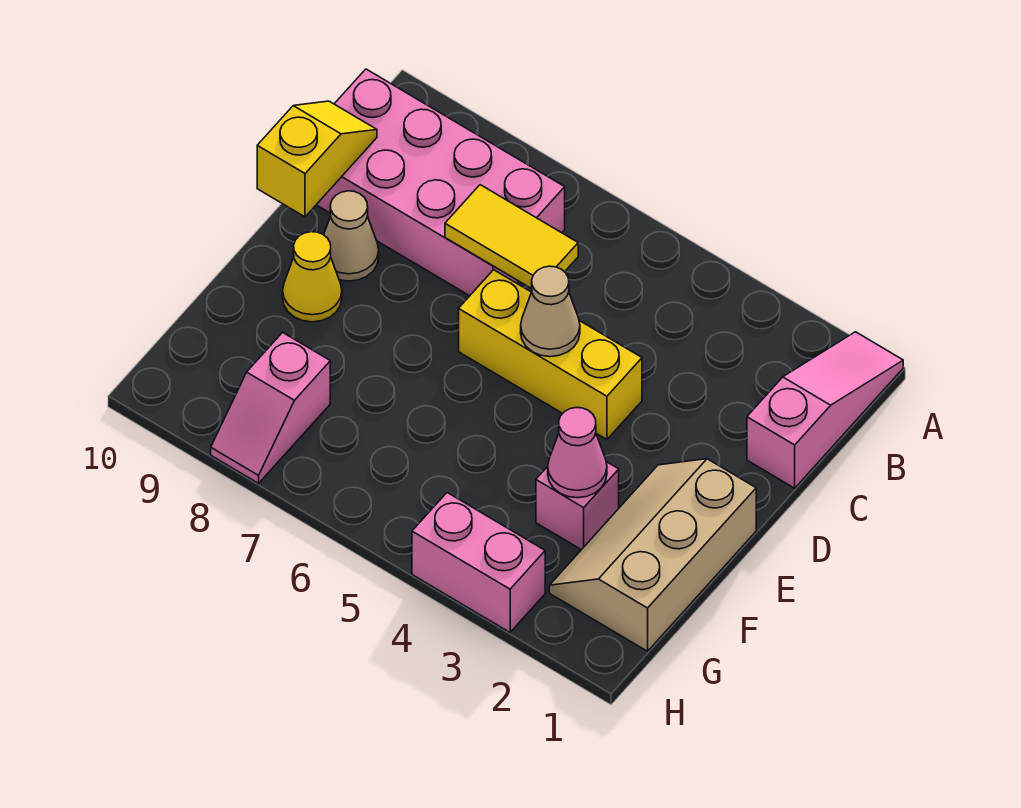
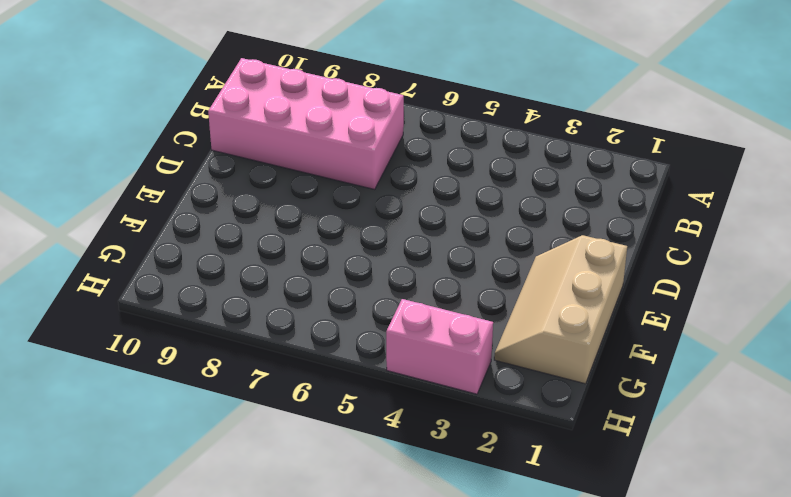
none -> pink slope A1:C1 level 1 top C
none -> yellow brick D4:D6 level 1
none -> tan cone D9 level 1

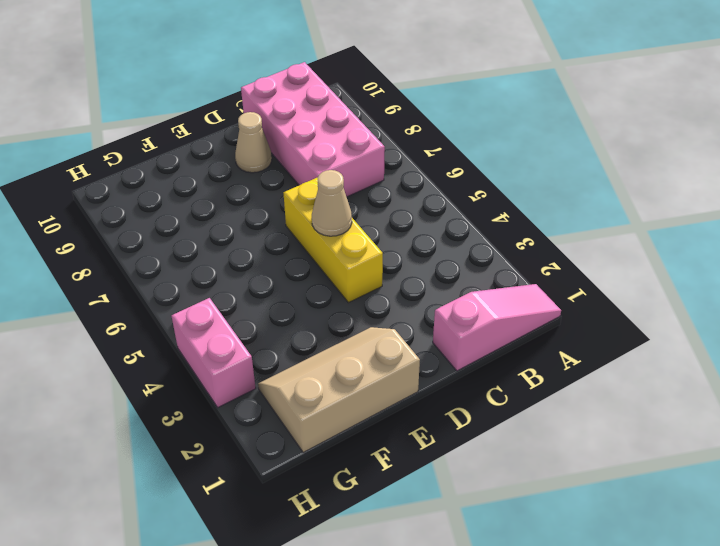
none -> yellow cone E9 level 1
none -> pink brick F3 level 1
none -> pink slope G8:H8 level 1 top G

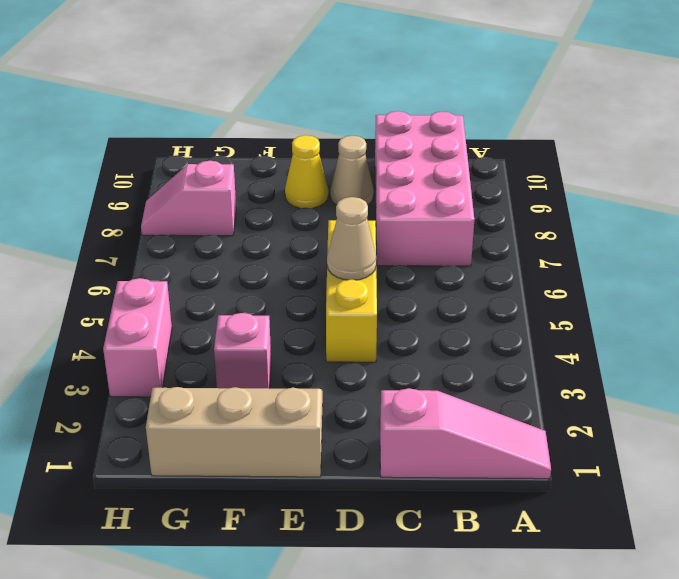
none -> yellow tile C6:C7 level 2
none -> yellow slope C10:D10 level 2 top D
none -> pink cone F3 level 2

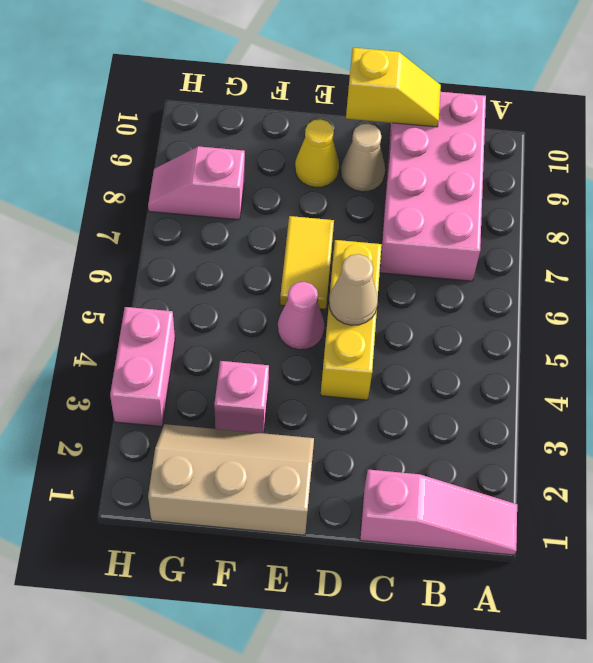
pink cone E5 level 1 -> pink cone F3 level 2
yellow tile E6:E7 level 1 -> yellow tile C6:C7 level 2

